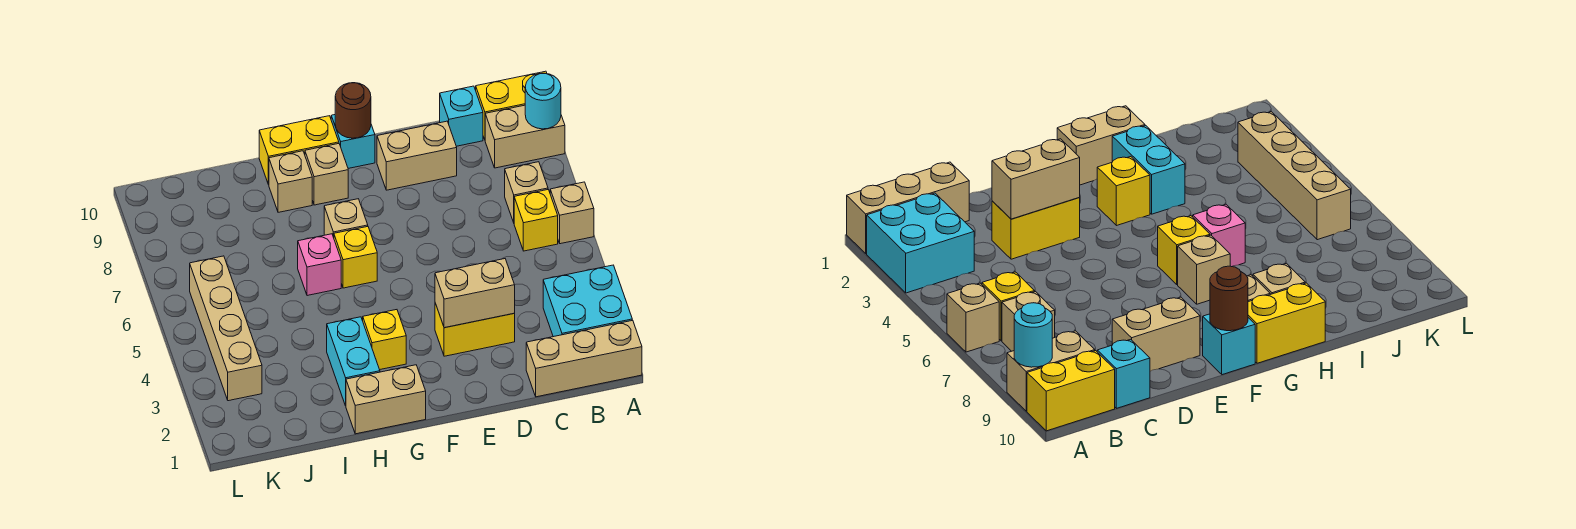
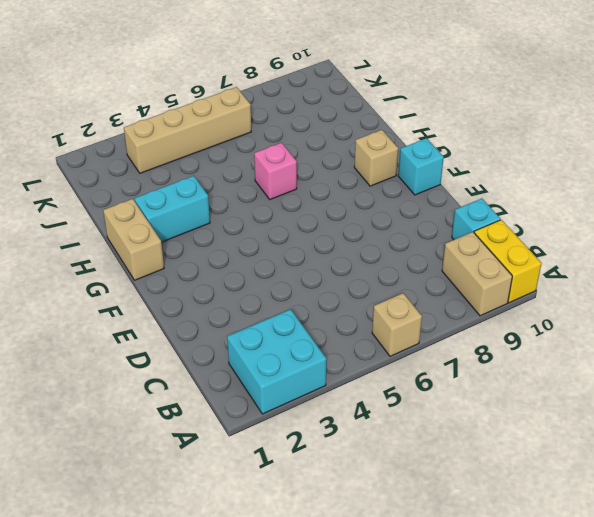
none -> tan brick A1:C1 level 1
none -> yellow brick B6 level 1
none -> tan brick B7 level 1

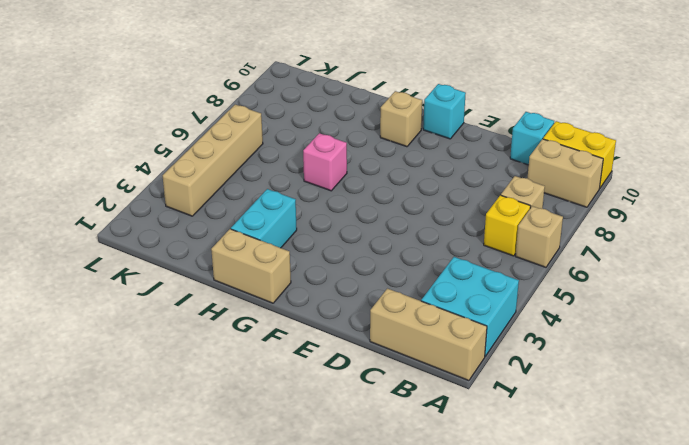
none -> yellow brick D3:E3 level 1
none -> tan brick D9:E9 level 1
none -> yellow brick G3 level 1

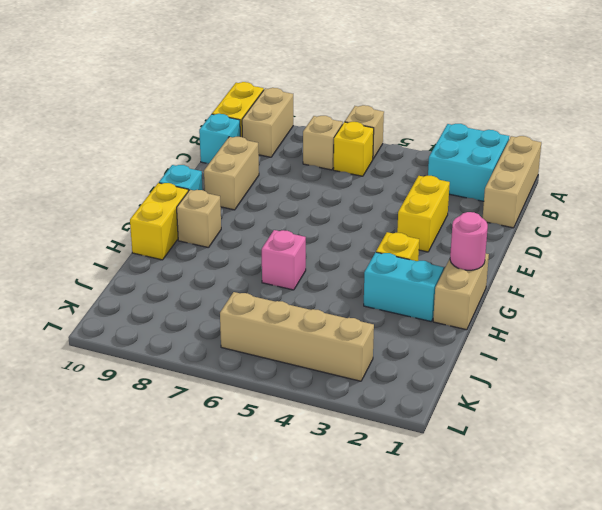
pink round brick G1 level 2 -> none
none -> yellow brick G6 level 1
none -> tan brick G7 level 1
none -> tan brick H9 level 1

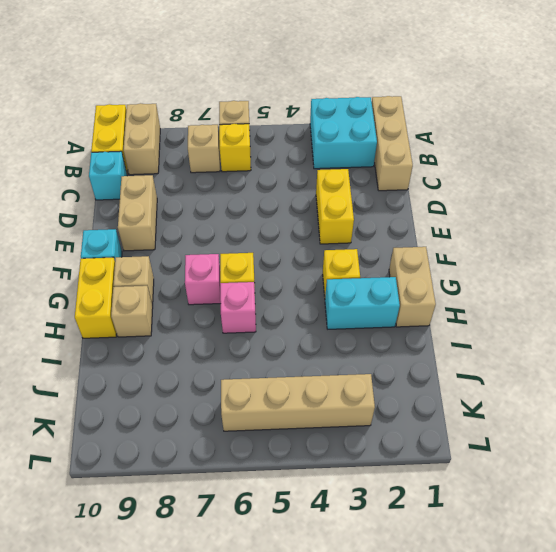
pink brick G7 level 1 -> tan brick G7 level 1
none -> cyan round brick A9 level 2
none -> tan brick D3:E3 level 2
none -> brown round brick F10 level 2

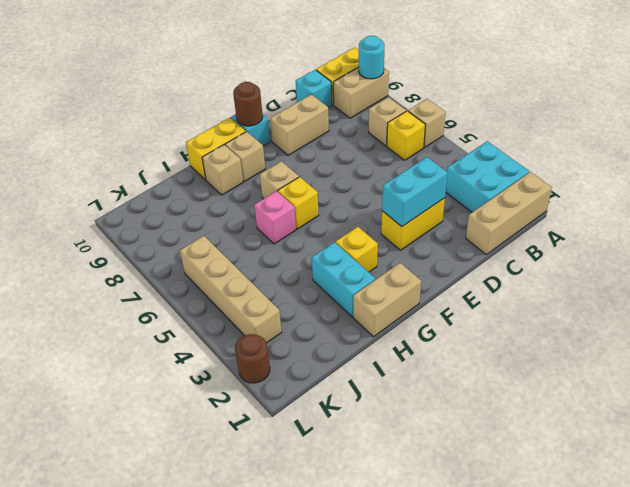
cyan brick D3:E3 level 2 -> tan brick D3:E3 level 2
brown round brick L2 level 1 -> none

